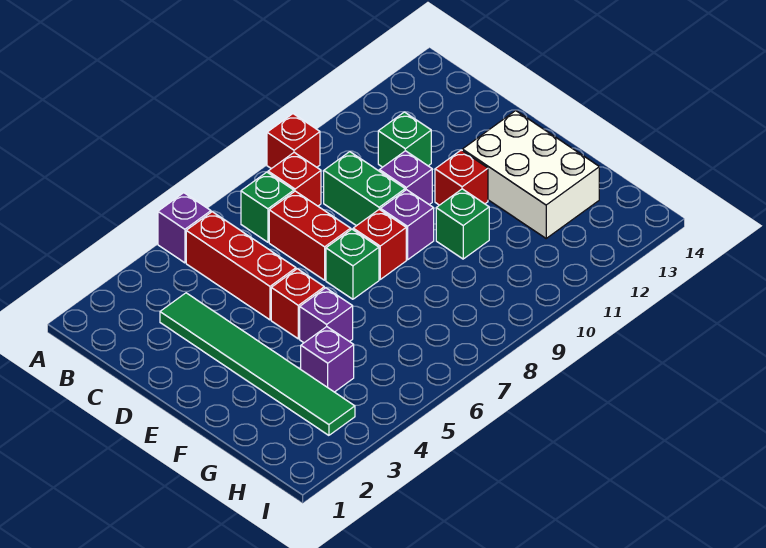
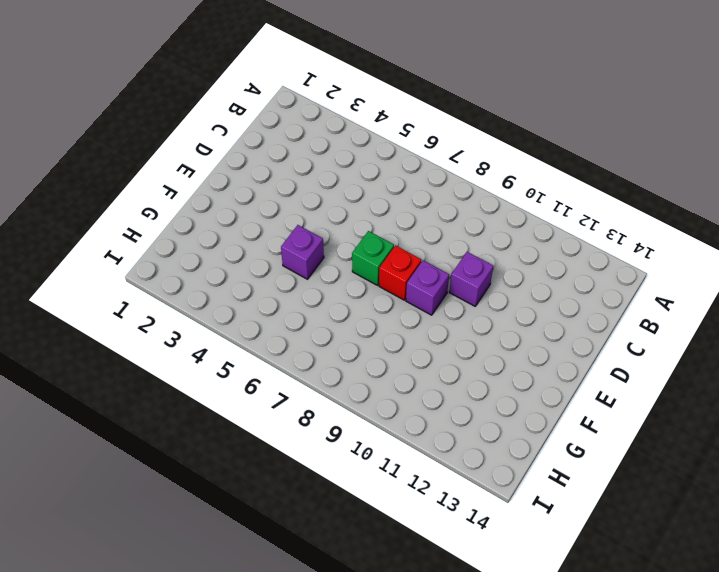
none -> purple brick A5 level 1
none -> red brick A9 level 1
none -> red brick B5:D5 level 1

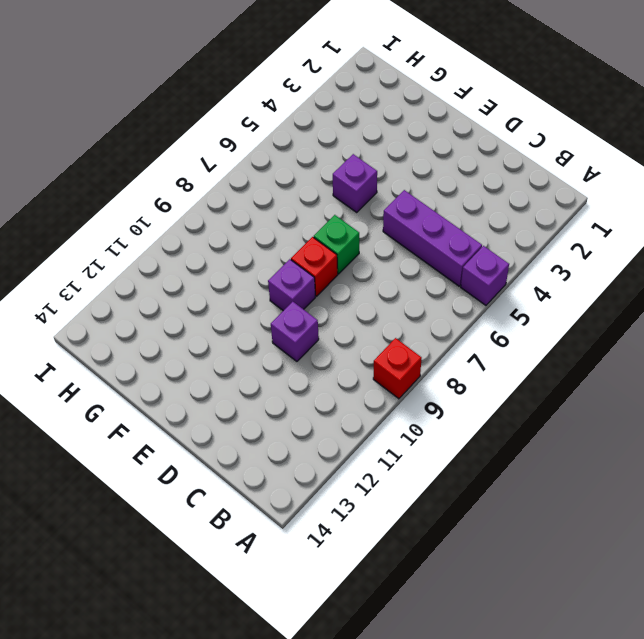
purple brick B5:D5 level 1 -> red brick B5:D5 level 1
none -> green brick B7 level 1
none -> red brick B8 level 1
none -> green tile C3:H3 level 1

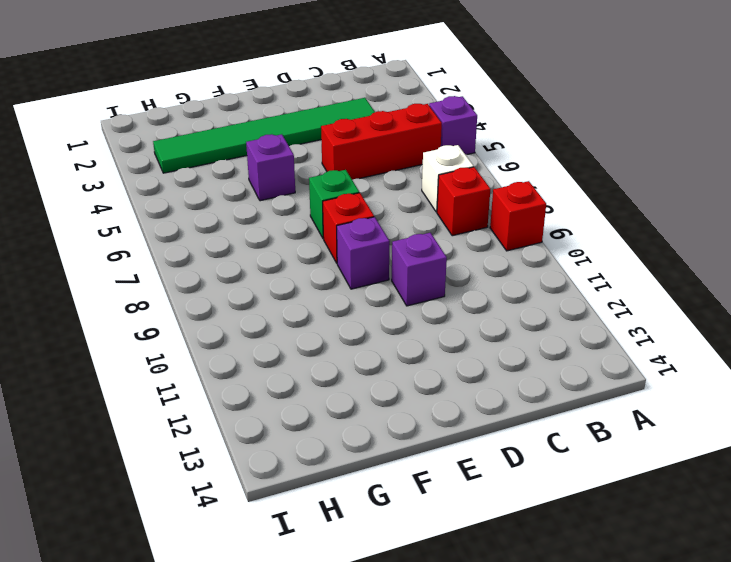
white brick B7 level 1 -> green brick B7 level 1
none -> red brick C7:D7 level 1
none -> green brick C9:D9 level 1
none -> green brick C11 level 1

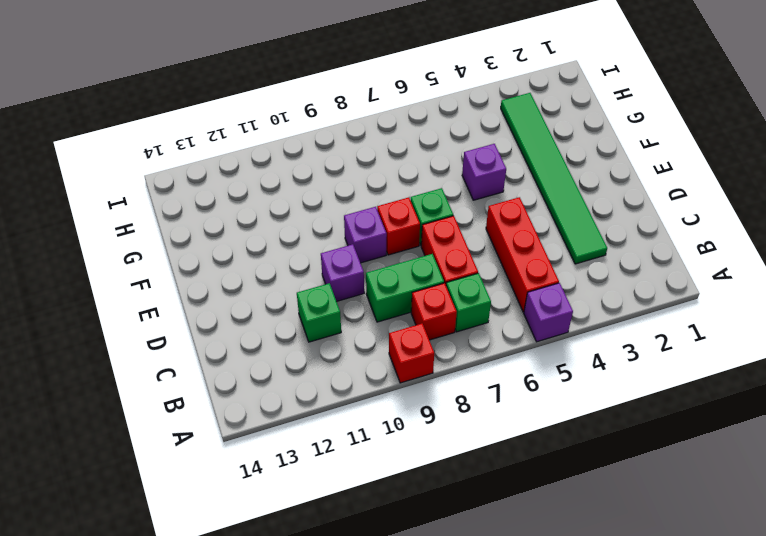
green brick C8:C9 level 1 -> green brick C9:D9 level 1
none -> red brick E5 level 1
none -> red brick E11 level 1
none -> white brick E12:G13 level 1

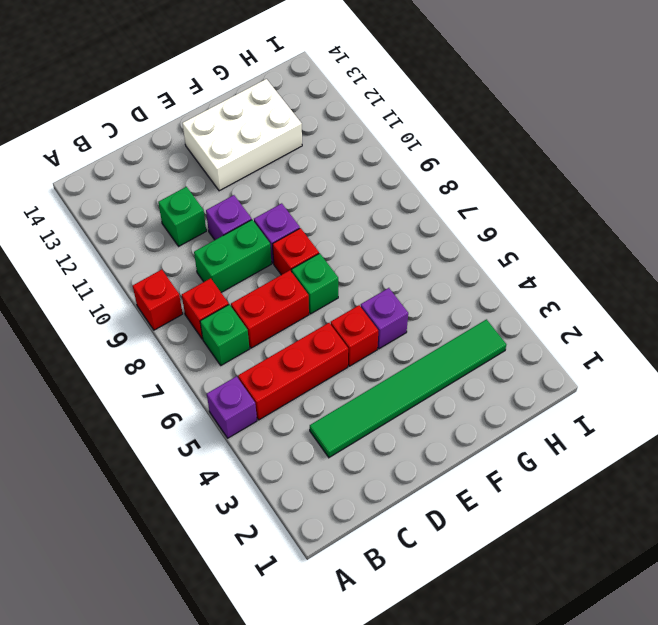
none -> red brick E11 level 1
none -> green brick F10 level 1
none -> purple brick G4 level 1

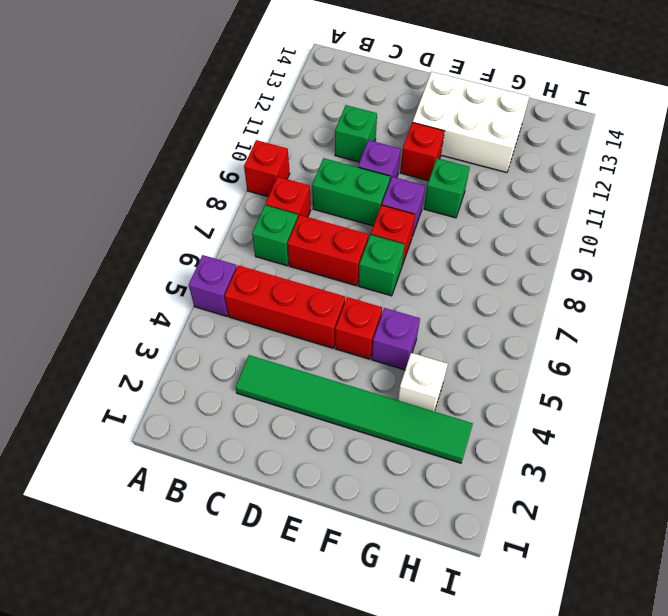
white brick G4 level 1 -> purple brick G4 level 1

